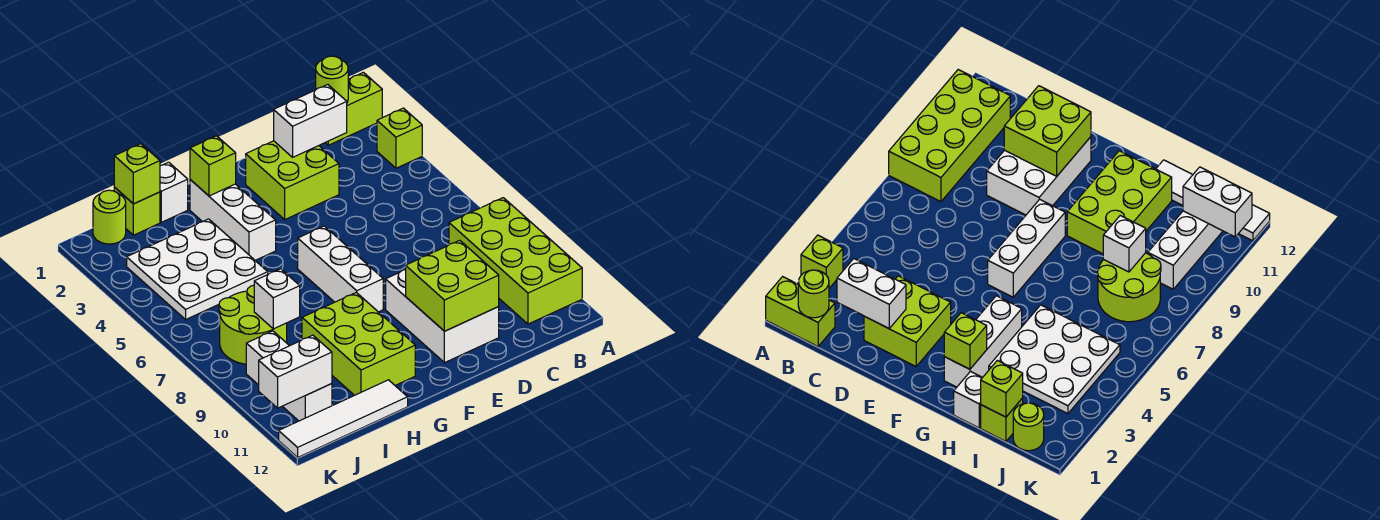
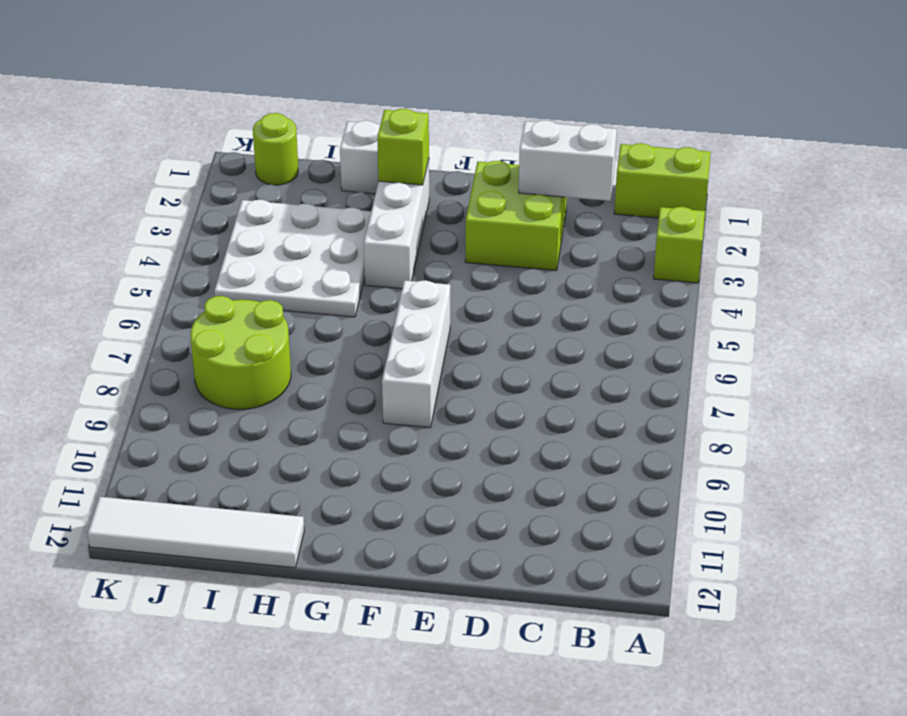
none -> lime brick A8:B11 level 1
none -> white brick D9:E11 level 1
none -> lime brick G9:H11 level 1

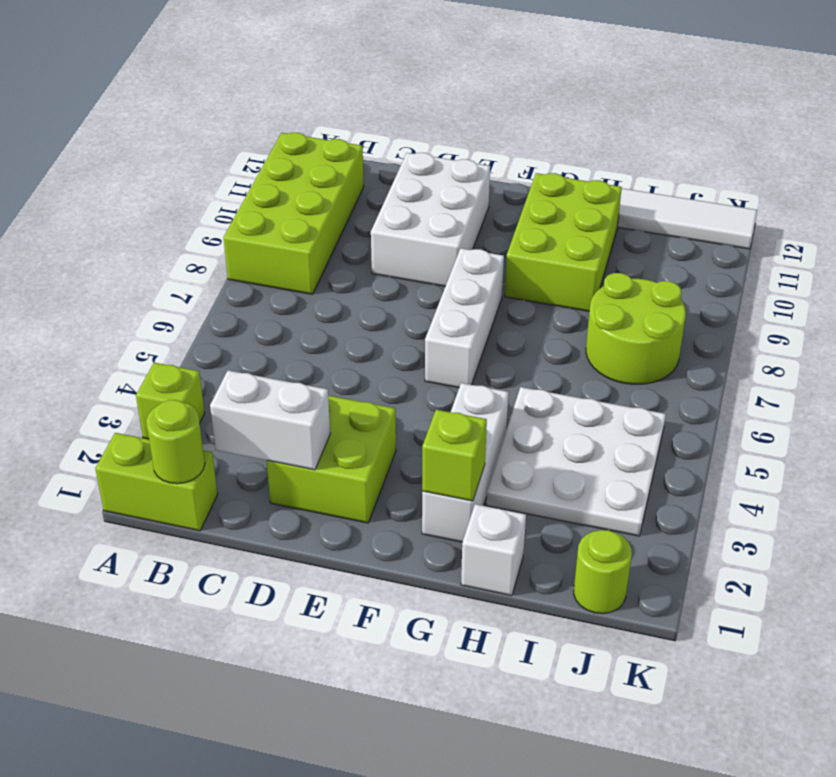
none -> lime brick I1 level 1
none -> white brick J9:J11 level 1
none -> lime brick D10:E11 level 2

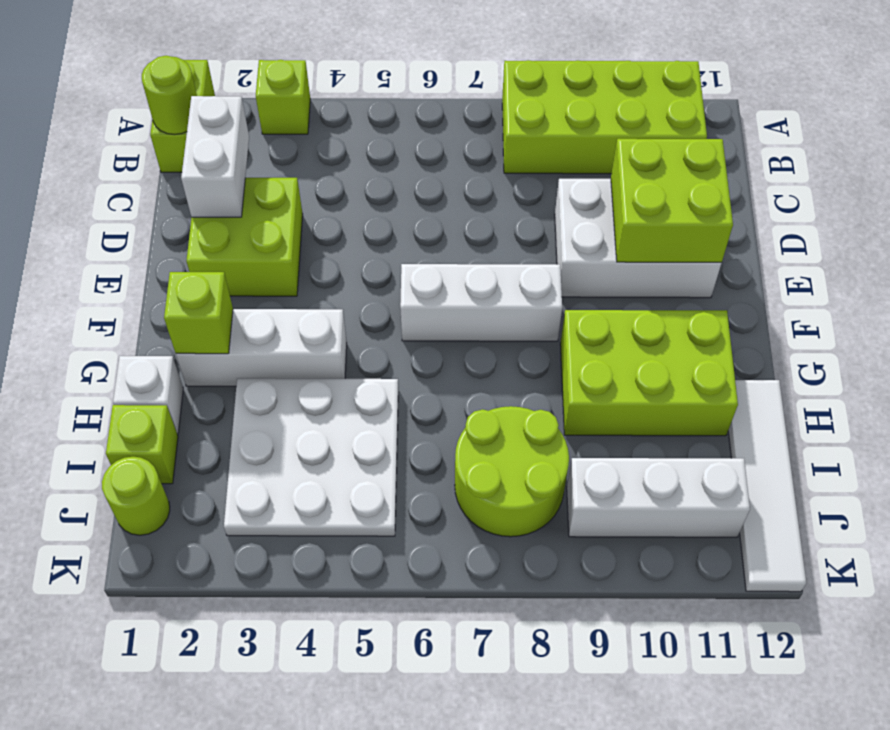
none -> lime brick I1 level 2
none -> white brick I8 level 2
none -> white brick J11:K11 level 2

